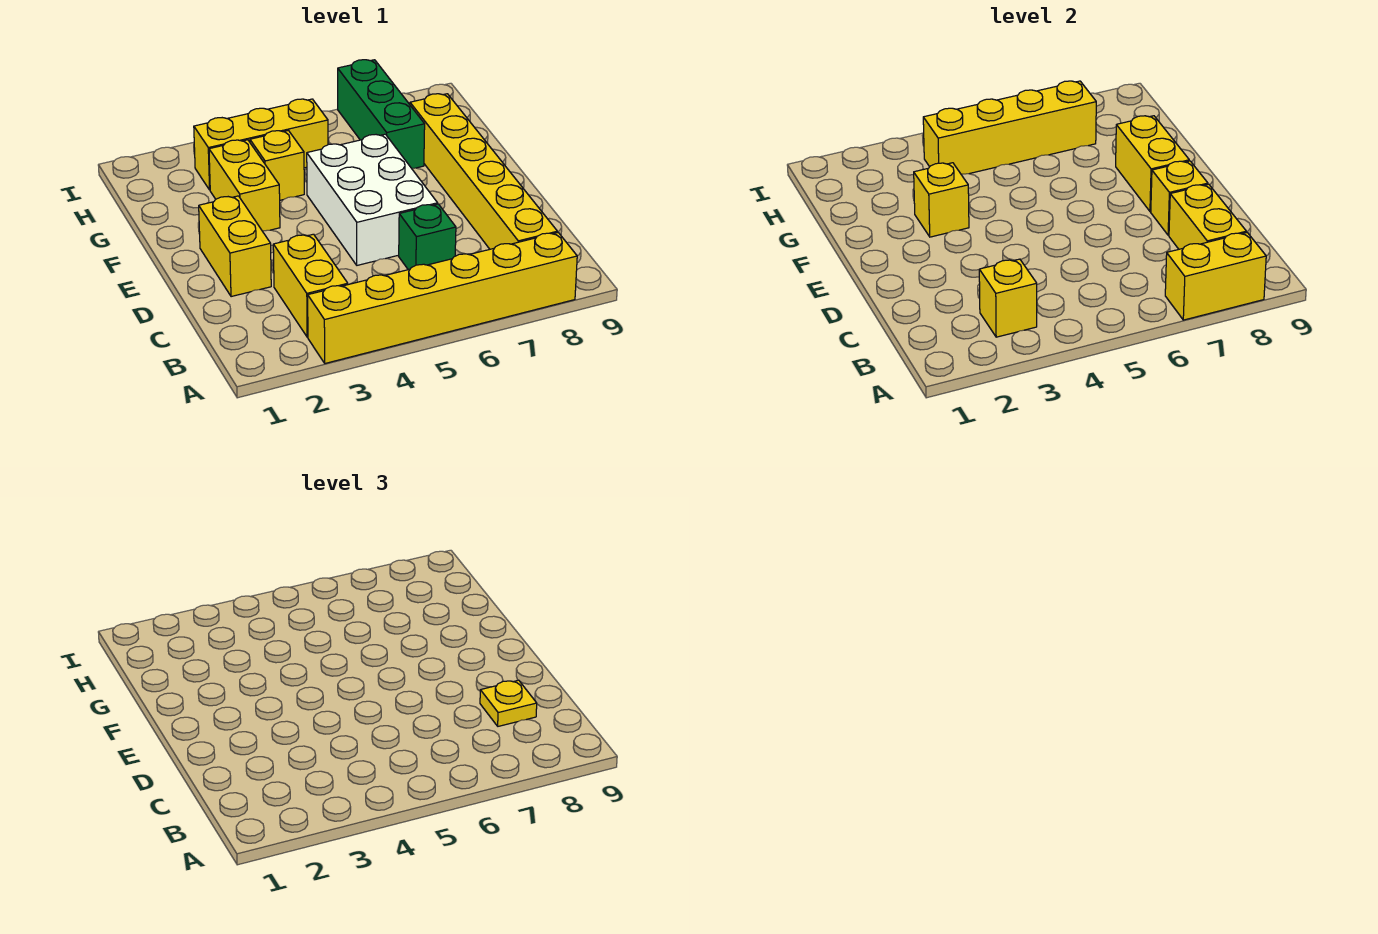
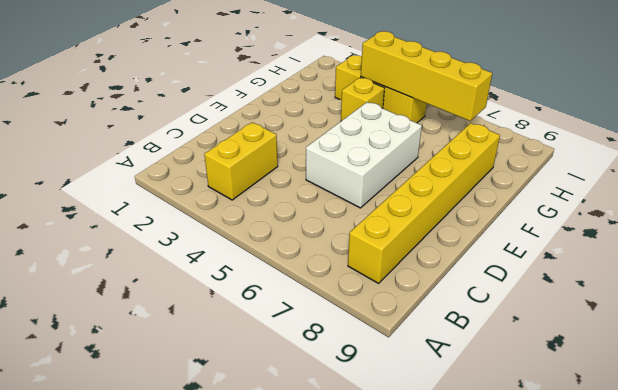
none -> yellow brick A3:A8 level 1
none -> green brick C6 level 1
none -> yellow brick D2:E2 level 1

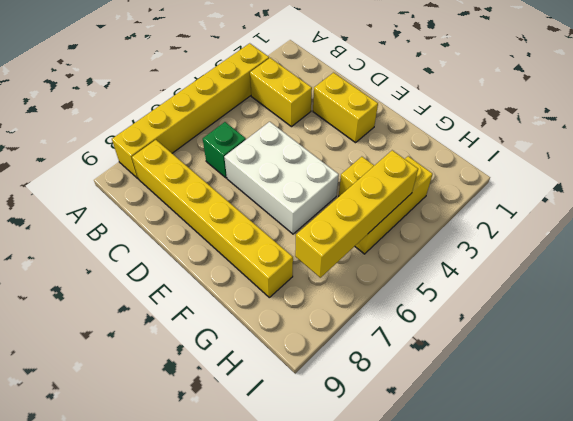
none -> yellow brick F3:G3 level 1
none -> green brick G7:I7 level 1
none -> yellow brick A7:A8 level 2

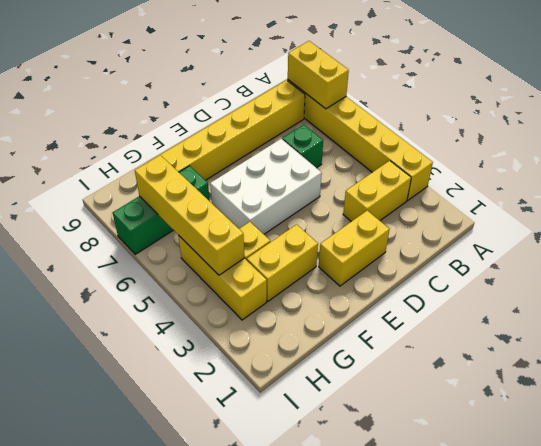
none -> yellow brick B3 level 2
none -> yellow brick B8:C8 level 2
none -> yellow brick D8 level 2

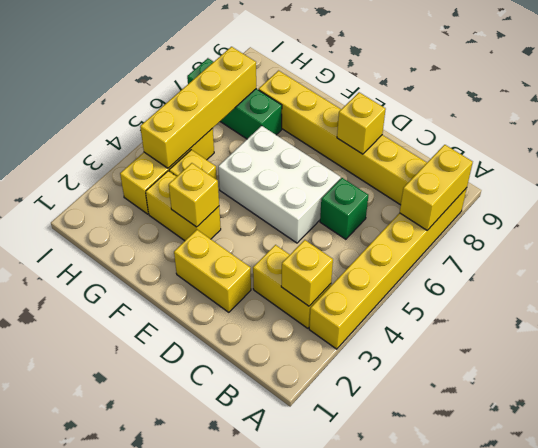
none -> yellow brick B8:C8 level 2
none -> yellow brick E8:F8 level 2
none -> yellow plate C8 level 3

